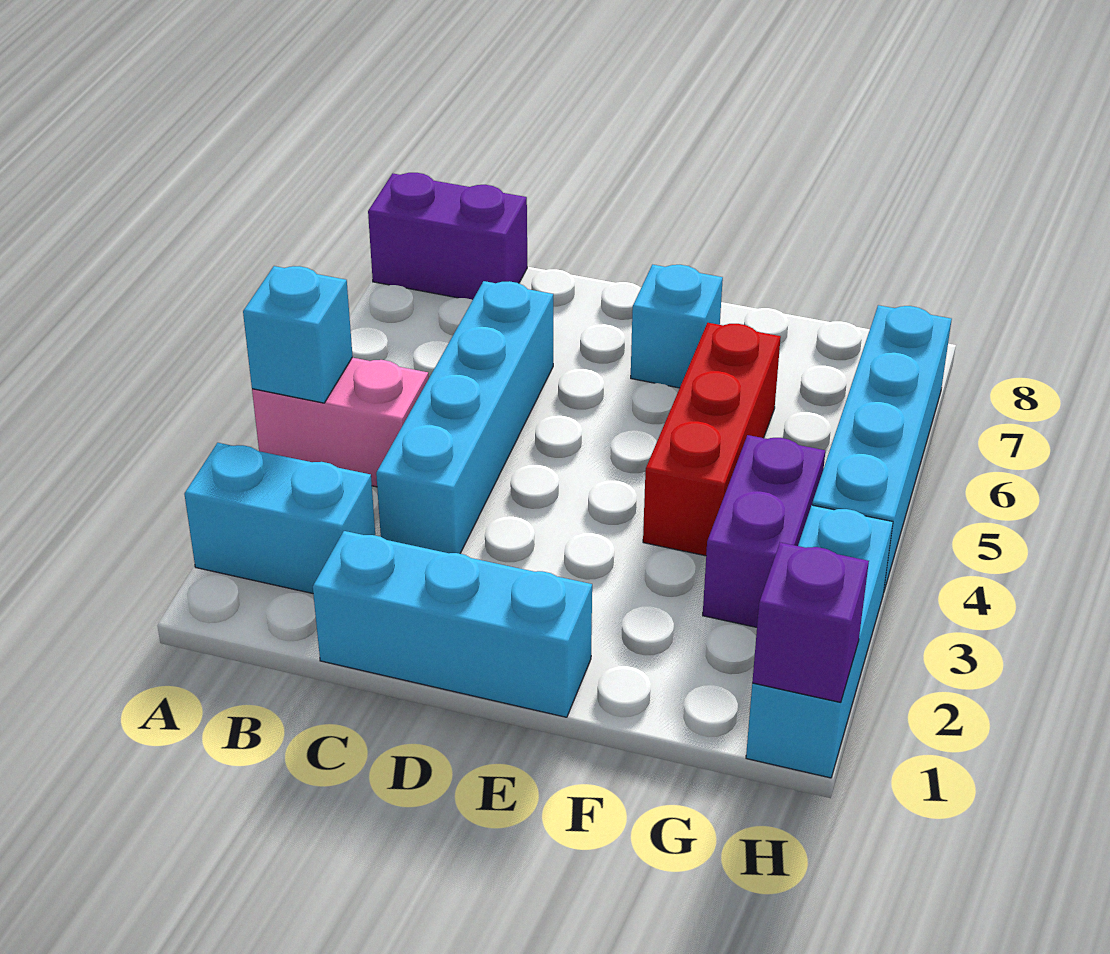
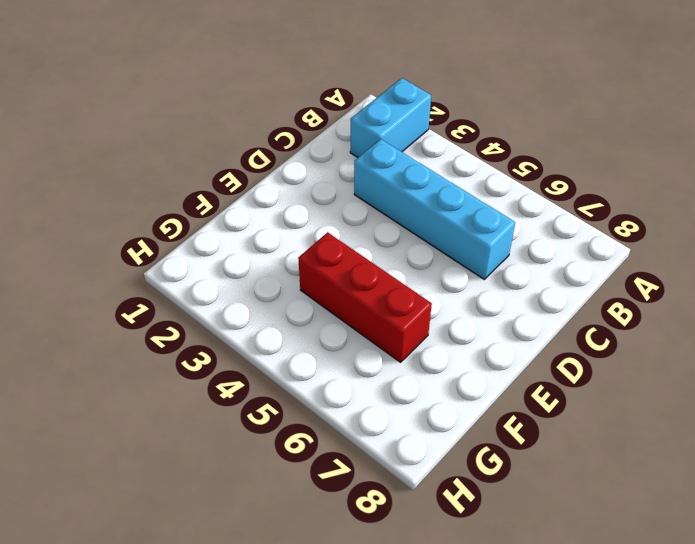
none -> pink brick A4:B4 level 1
none -> purple brick A8:B8 level 1
none -> cyan brick C1:E1 level 1

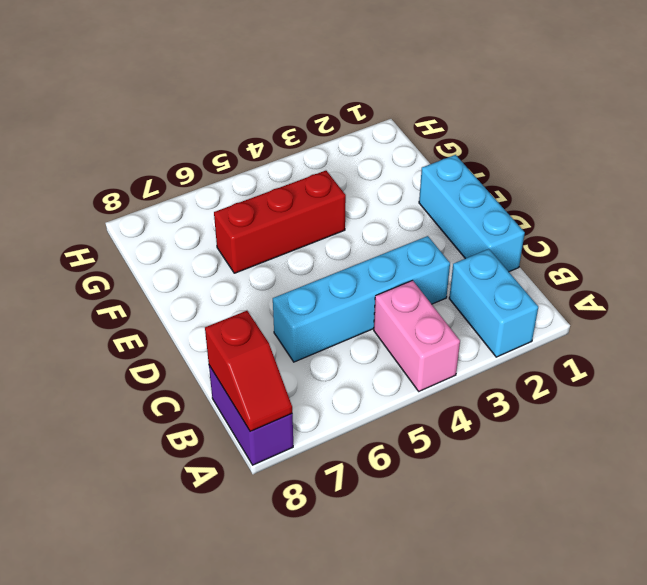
red slope A8:B8 level 2 top B -> none
none -> cyan brick E7 level 1
none -> purple brick G3:G4 level 1
none -> cyan brick H1:H3 level 1

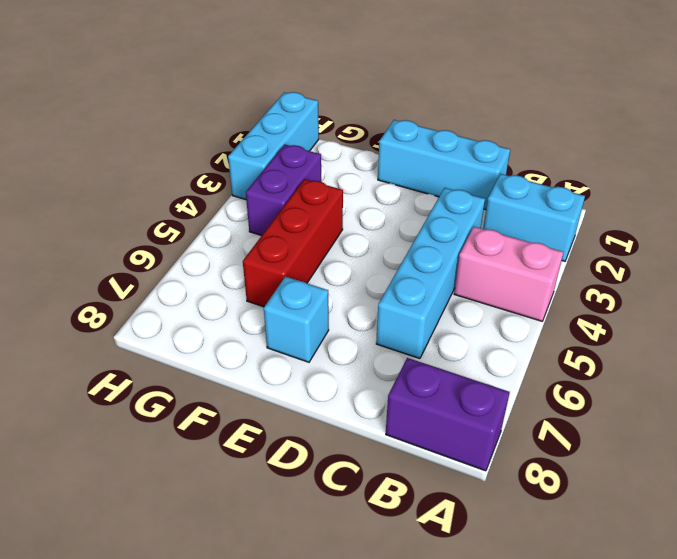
none -> cyan brick H4:H7 level 1
none -> cyan brick A4 level 2
none -> purple brick H1 level 2

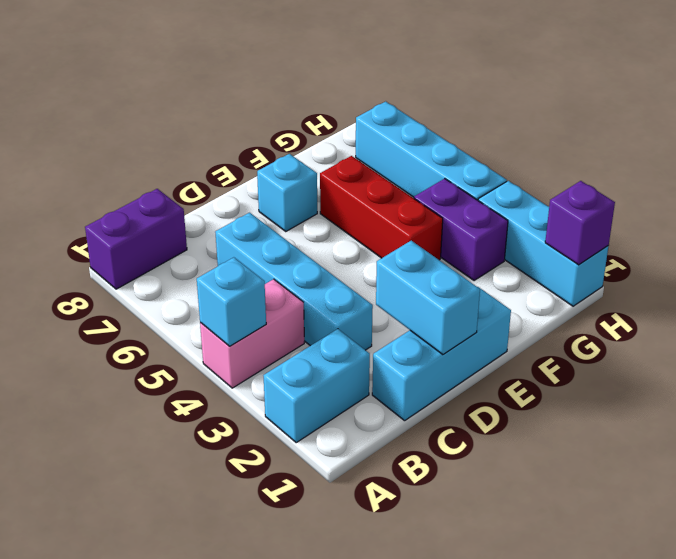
cyan brick D1:D2 level 2 -> none

